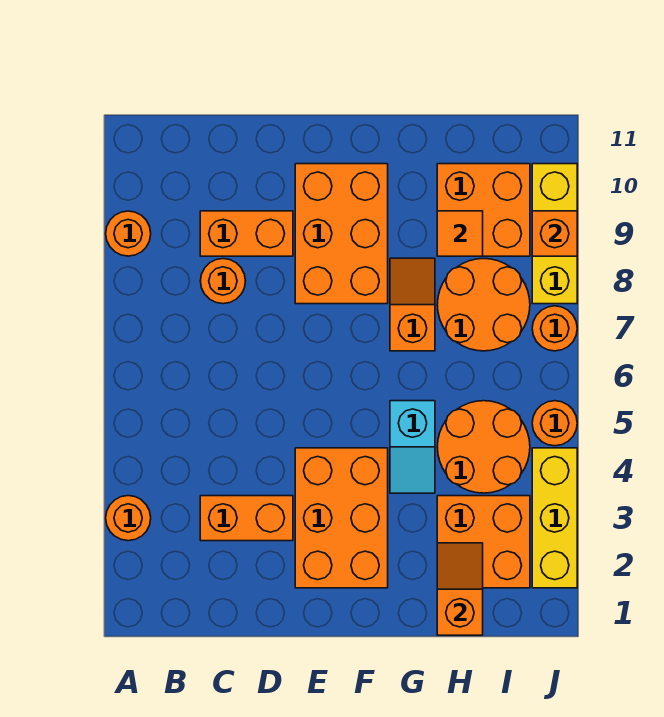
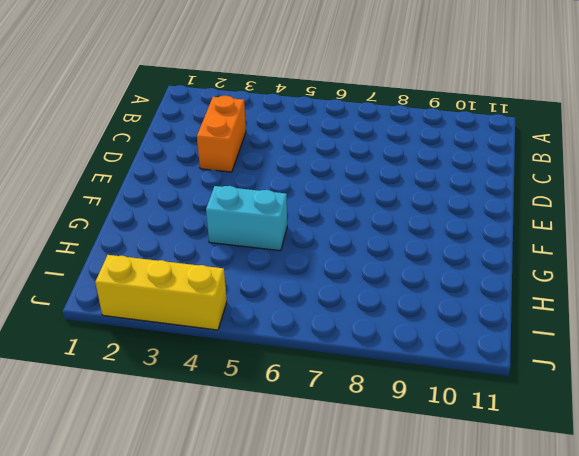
cyan brick G4:G5 level 1 -> cyan slope G4:G5 level 1 top 5
none -> orange round brick A3 level 1
none -> orange round brick A9 level 1
none -> orange round brick C8 level 1

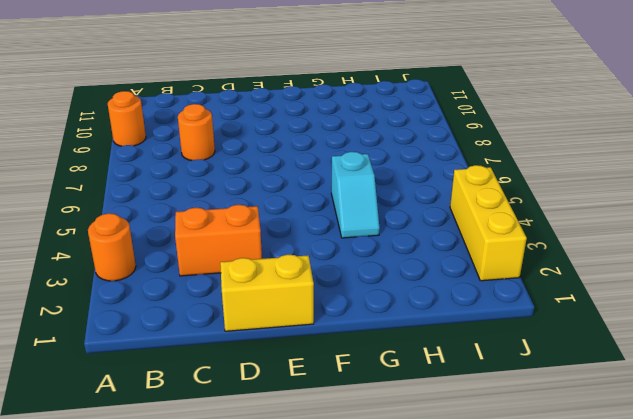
yellow brick D1:E1 level 1 -> none
none -> orange brick C9:D9 level 1
none -> orange brick E2:F4 level 1
none -> orange brick E8:F10 level 1

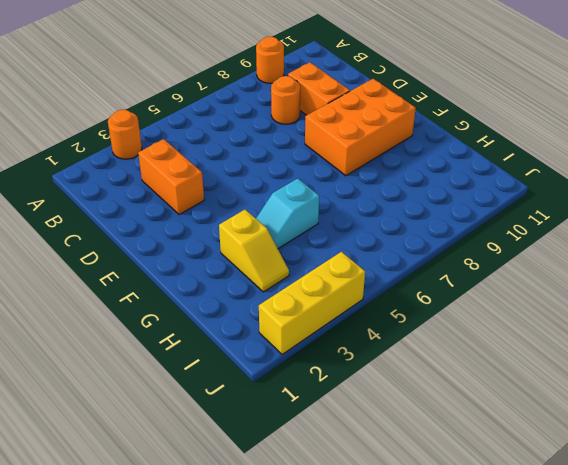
yellow slope G3:H3 level 1 top G -> orange brick H2:I3 level 1
none -> orange brick E2:F4 level 1
none -> orange slope G7:G8 level 1 top 7
none -> orange round brick H4:I5 level 1

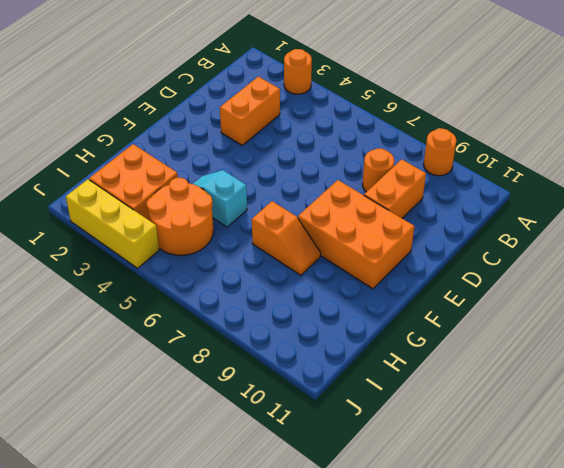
none -> orange brick E2:F4 level 1
none -> orange round brick H7:I8 level 1
none -> orange brick H9:I10 level 1

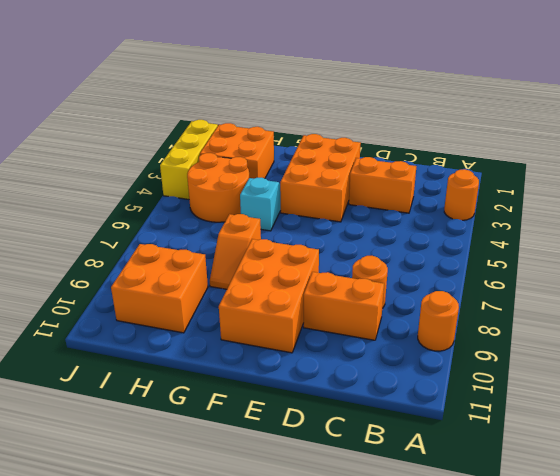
none -> orange round brick H7:I8 level 1
none -> orange round brick J5 level 1
none -> orange round brick J7 level 1

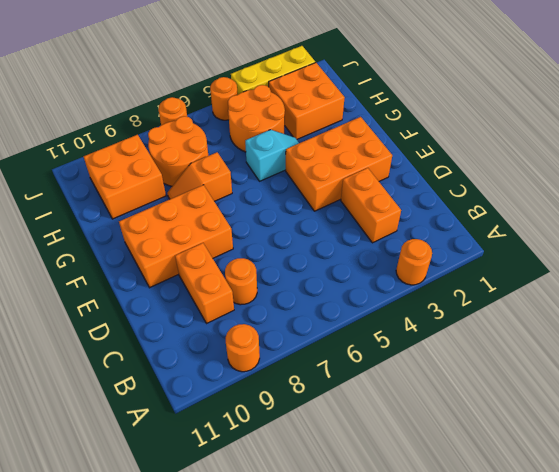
none -> yellow brick J8:J10 level 1
none -> orange slope H1:H2 level 2 top 1
none -> orange tile H9 level 2

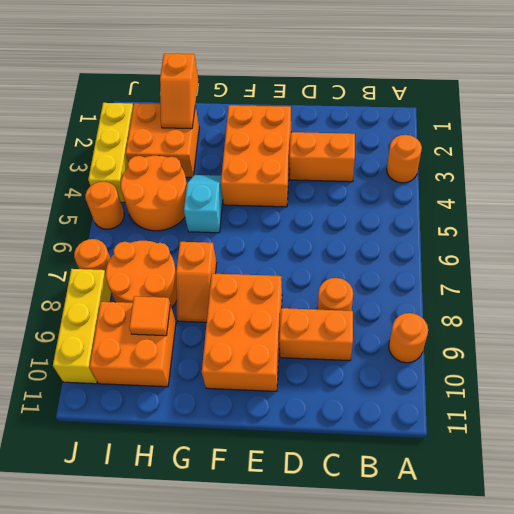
none -> orange brick J9 level 2

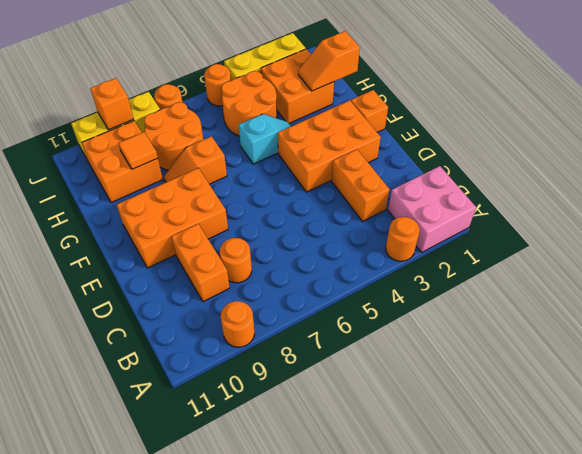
pink brick A1:B2 level 1 -> none
orange brick F1 level 1 -> none

